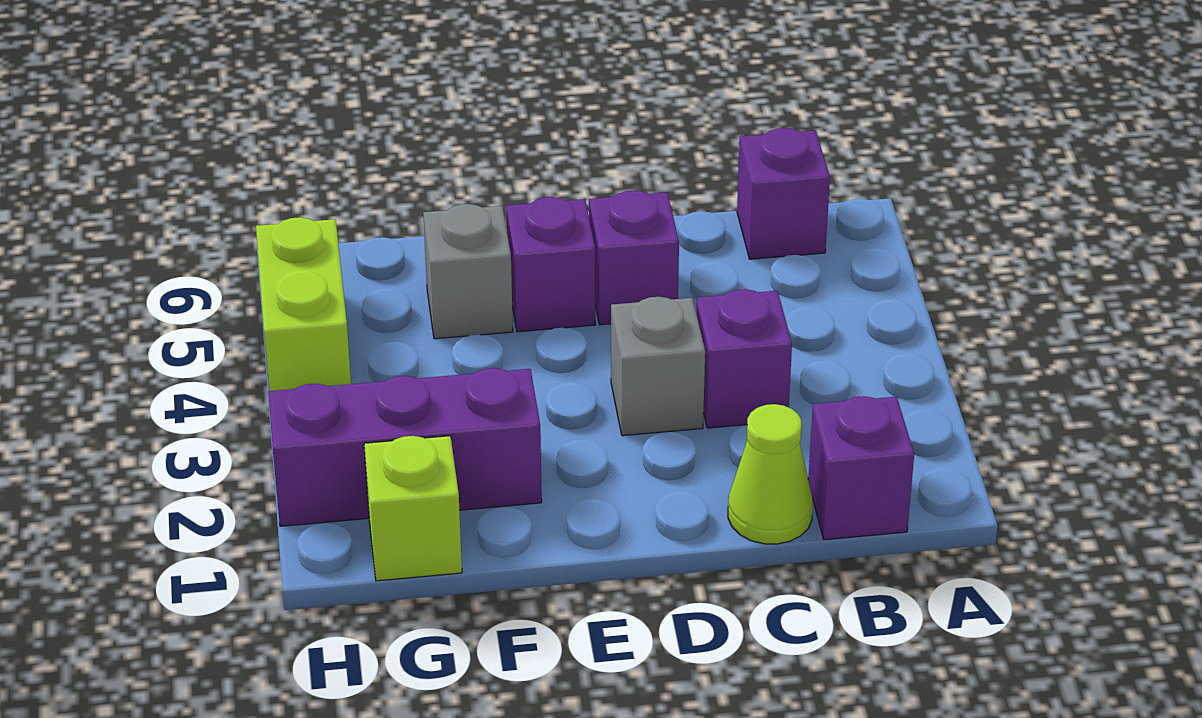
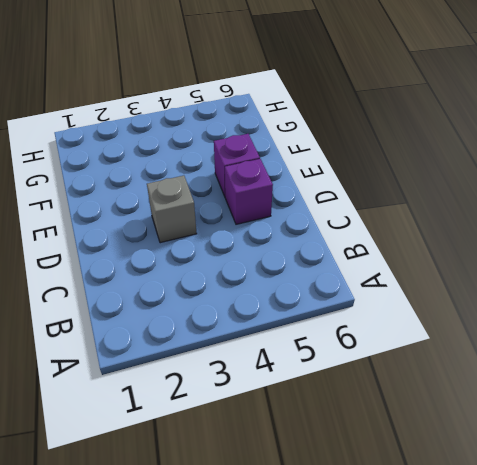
none -> purple brick B1 level 1
none -> purple brick B6 level 1

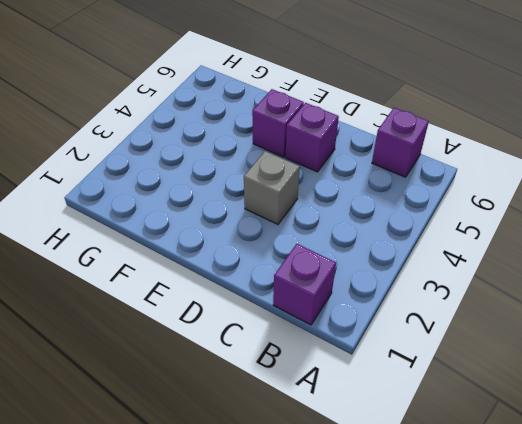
none -> lime cone C1 level 1
none -> purple brick C3 level 1

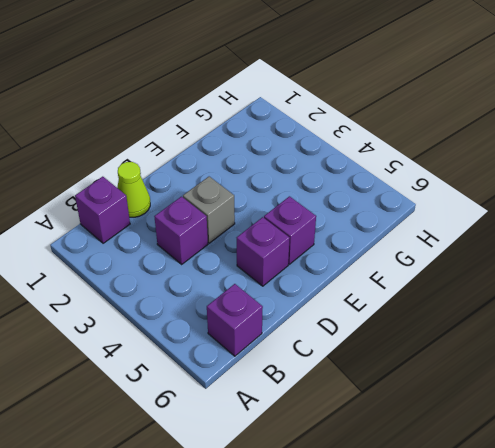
none -> purple brick F2:H2 level 1
none -> grey brick F5 level 1

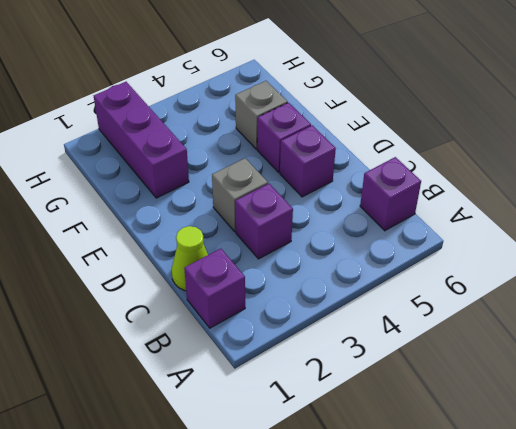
none -> lime brick G1 level 1
none -> lime brick H4:H5 level 1

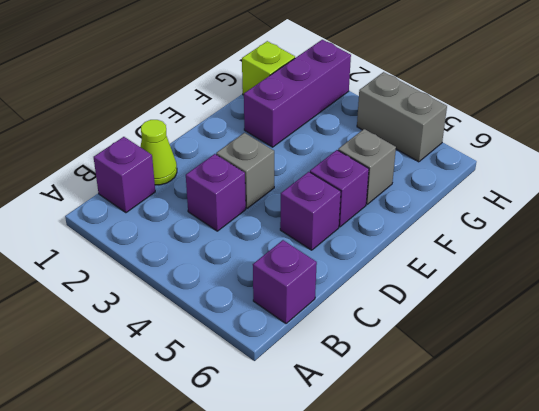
grey brick H4:H5 level 1 -> lime brick H4:H5 level 1

